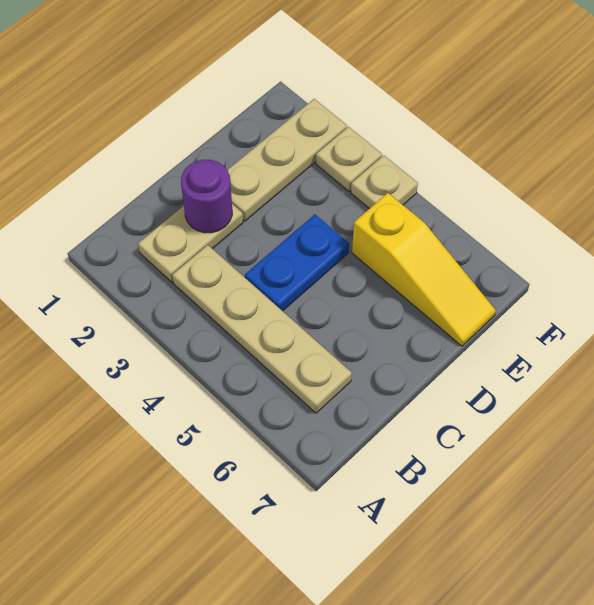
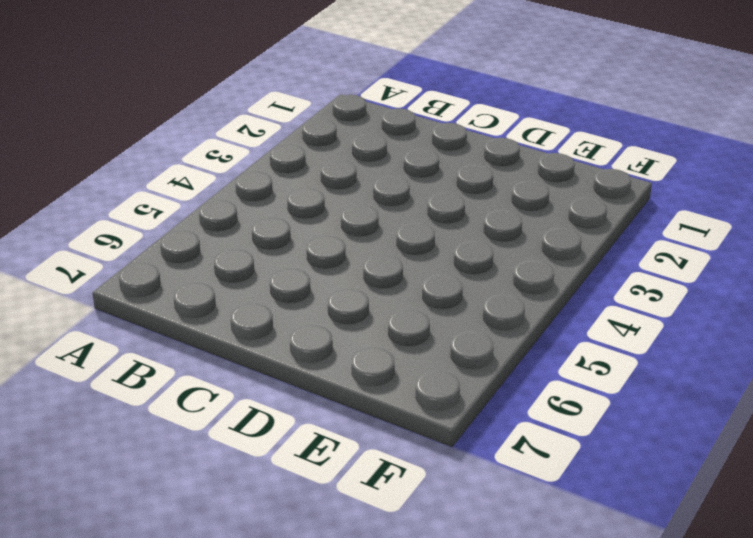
none -> tan plate B2:C2 level 1
none -> tan plate B3:B6 level 1

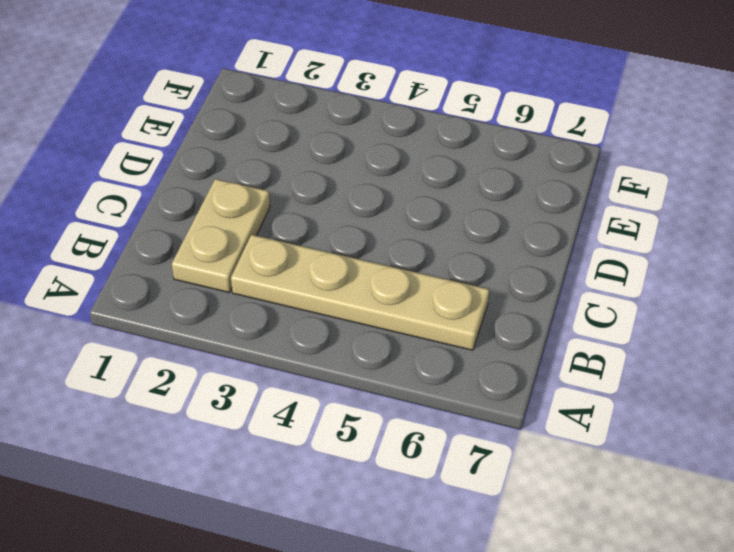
none -> blue plate C4:D4 level 1
none -> tan plate D2:F2 level 1

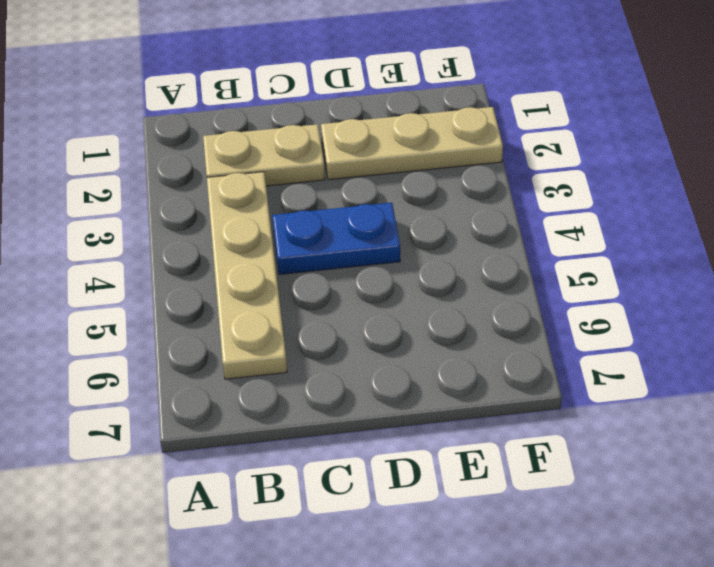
none -> yellow slope E5:E7 level 1 top 5
none -> tan plate F3 level 1

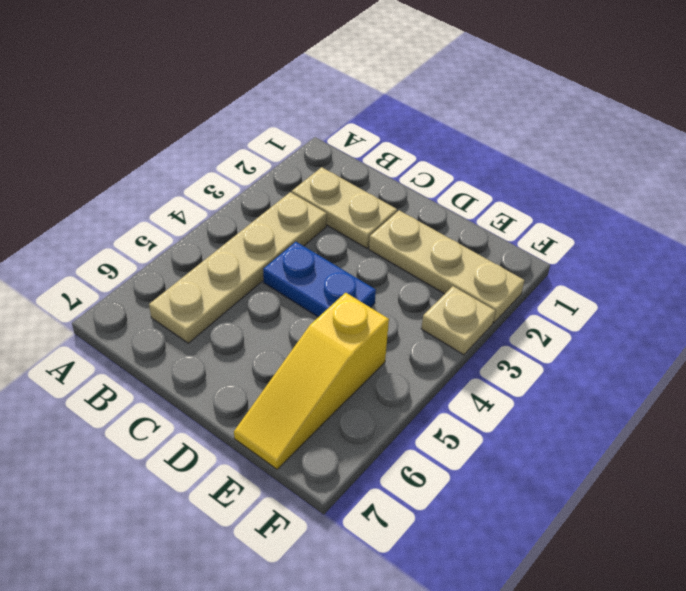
none -> tan plate F4 level 1
none -> purple round brick C2 level 2

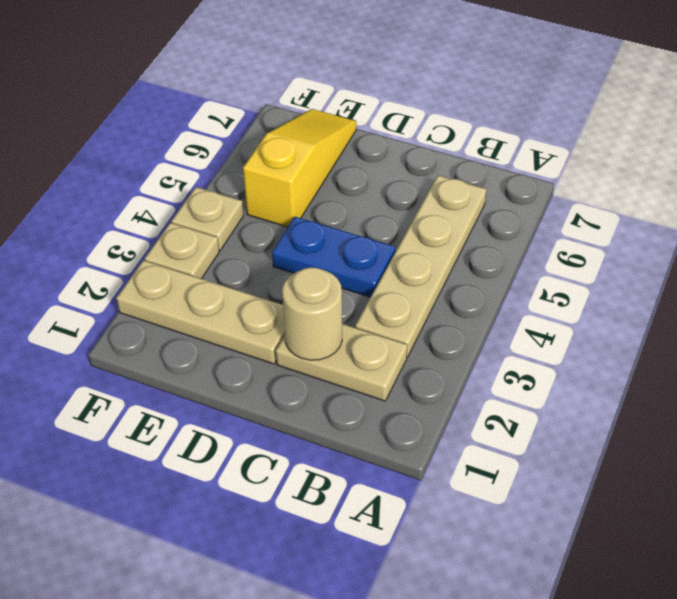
tan round brick C2 level 2 -> purple round brick C2 level 2

